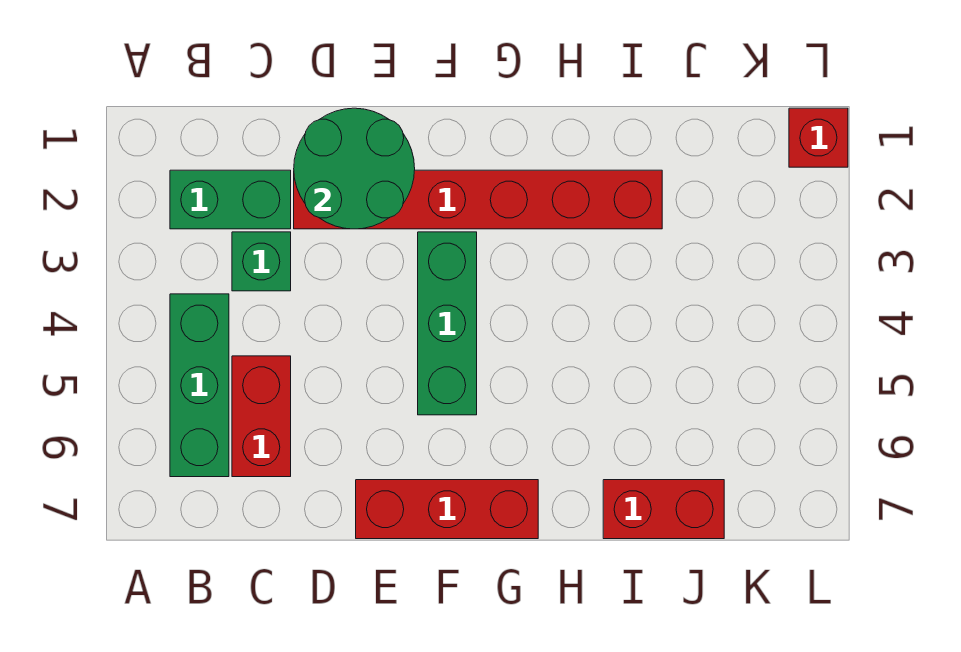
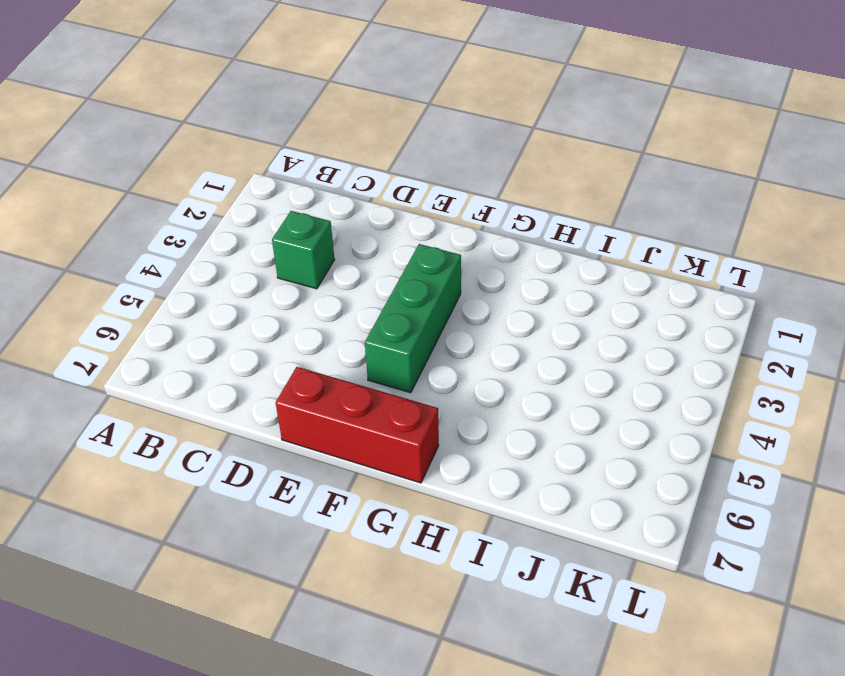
none -> green brick B2:C2 level 1
none -> green brick B4:B6 level 1

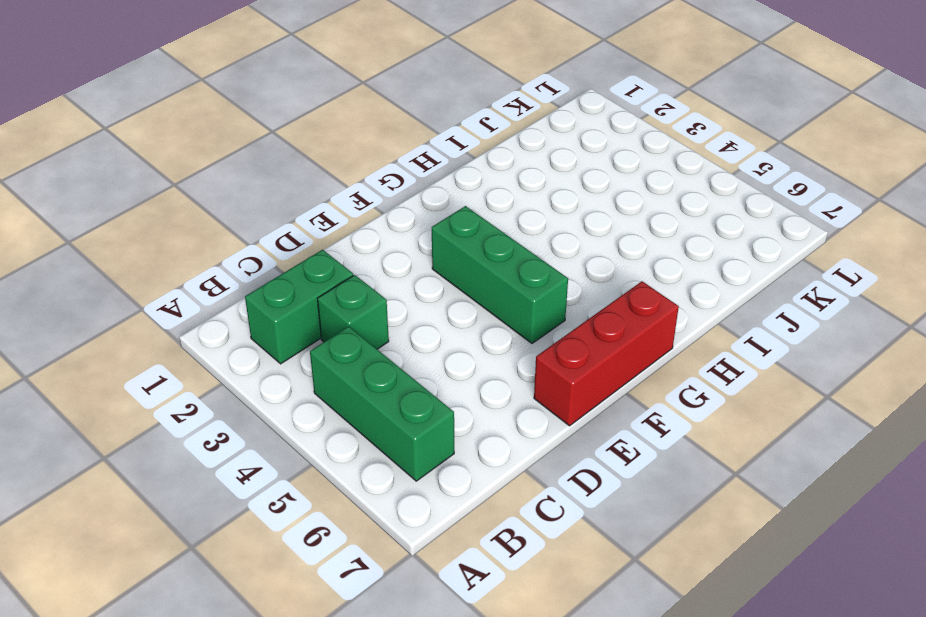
none -> red brick C5:C6 level 1
none -> red brick D2:I2 level 1

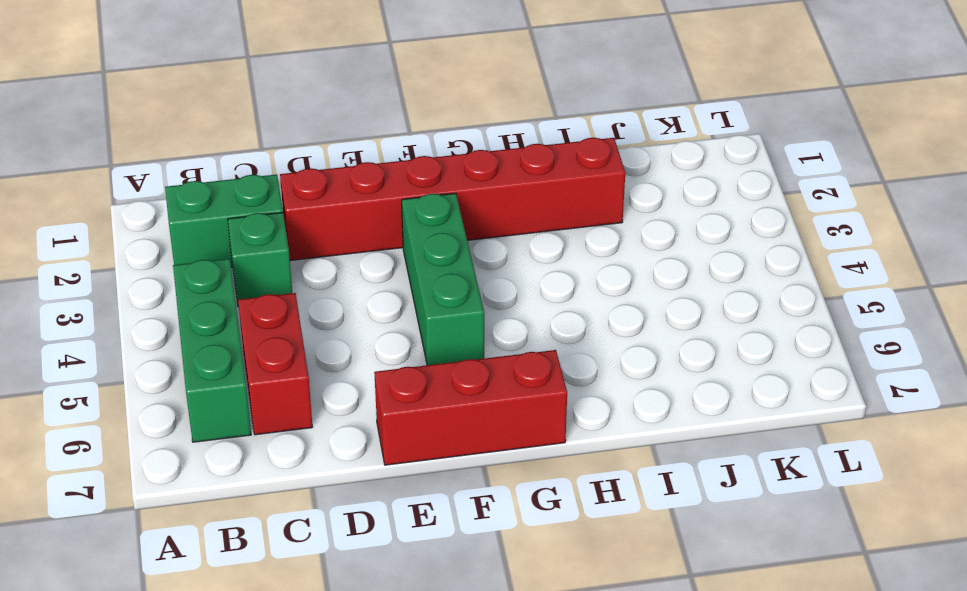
none -> red brick I7:J7 level 1
none -> red brick L1 level 1

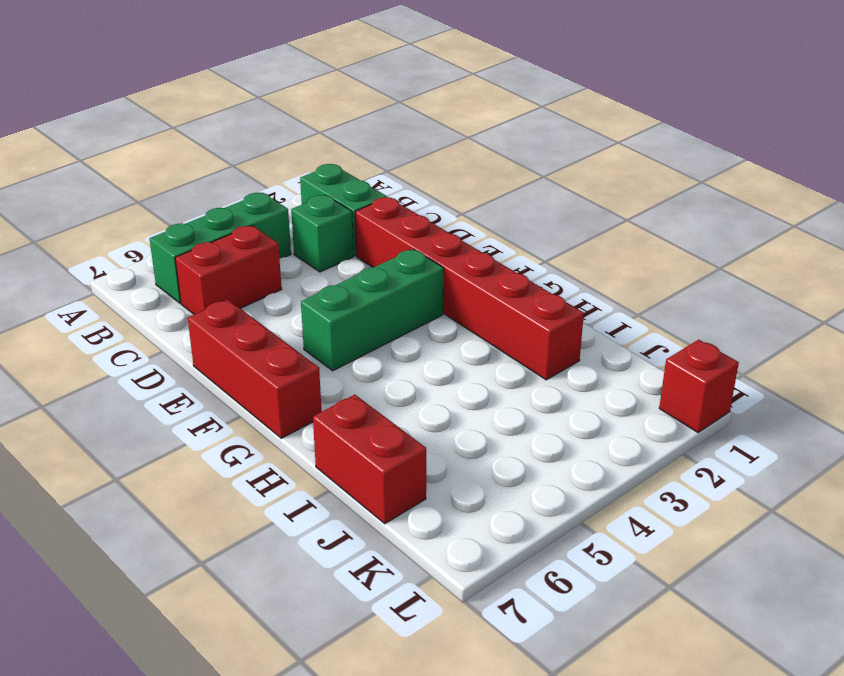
none -> green round brick D1:E2 level 2

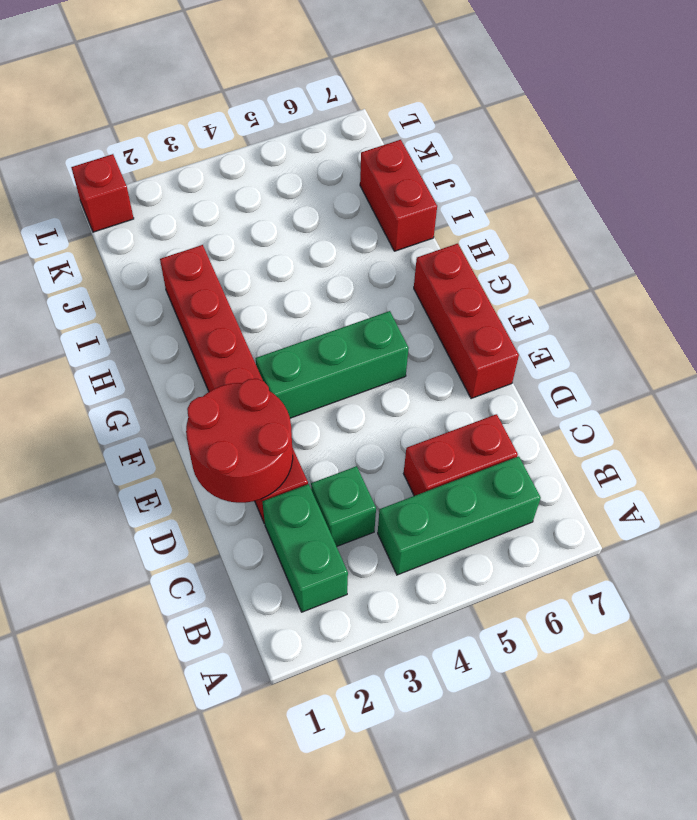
red round brick D1:E2 level 2 -> green round brick D1:E2 level 2

